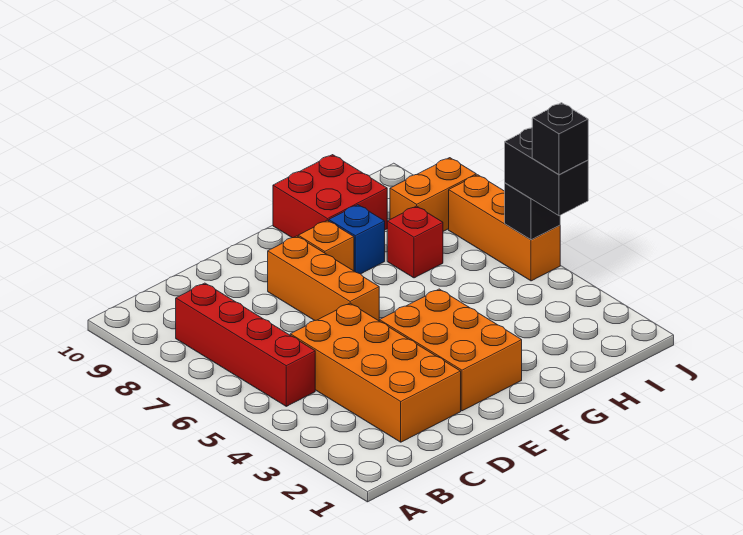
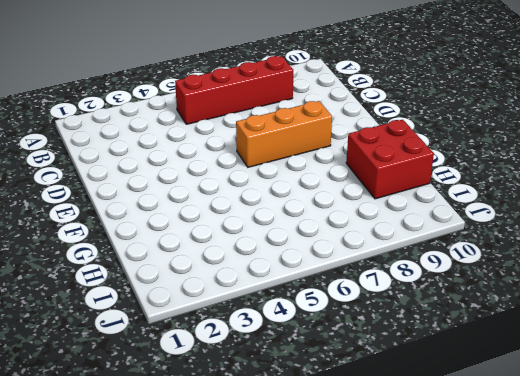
none -> orange brick C2:D5 level 1
none -> orange brick E2:F4 level 1
none -> orange brick F8 level 1

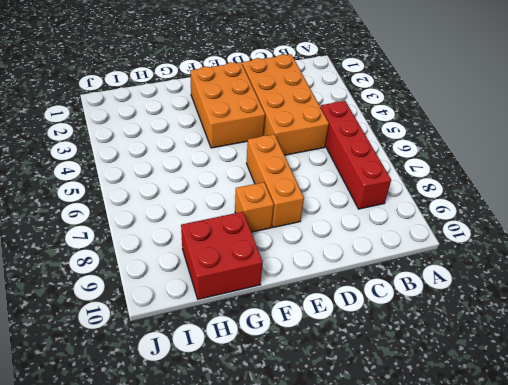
none -> blue brick G8 level 1
none -> red brick H7 level 1
none -> orange brick I8:J8 level 1

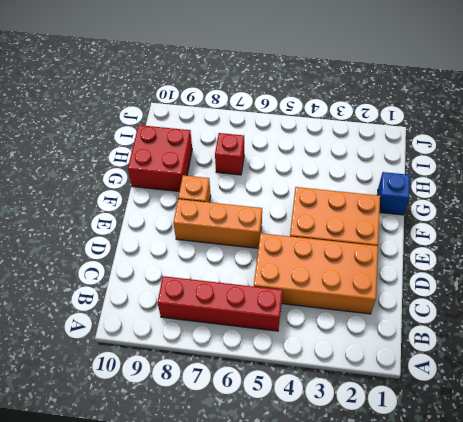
blue brick G1 level 1 -> blue brick G8 level 1
none -> orange brick I8:J8 level 1
none -> orange brick J5:J7 level 1
none -> black brick J5 level 2

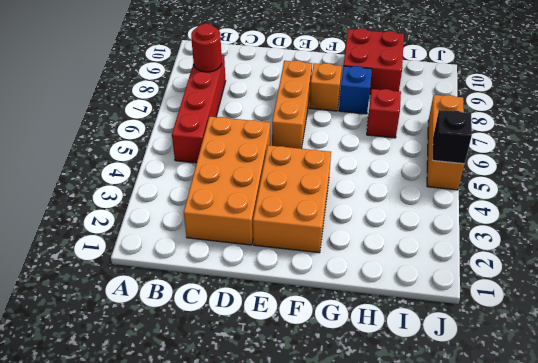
red round brick B8 level 2 -> none
none -> orange brick I8:J8 level 1
none -> black brick J4:J5 level 3
none -> black brick J4 level 4

